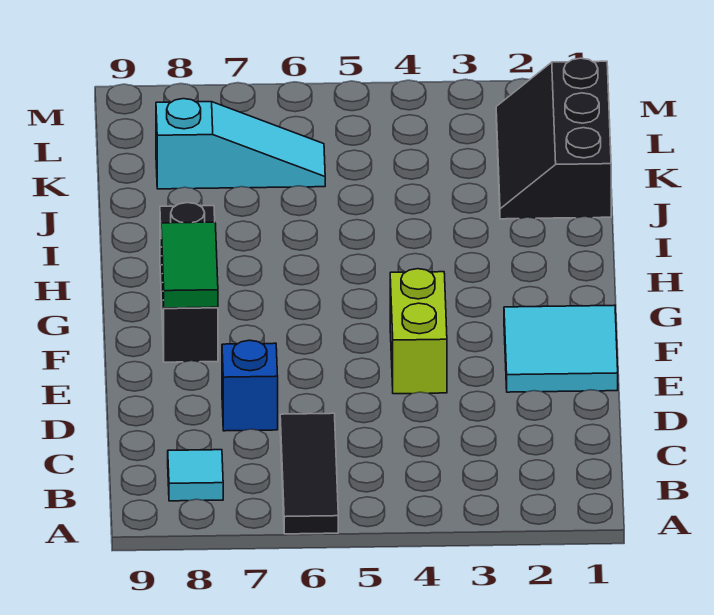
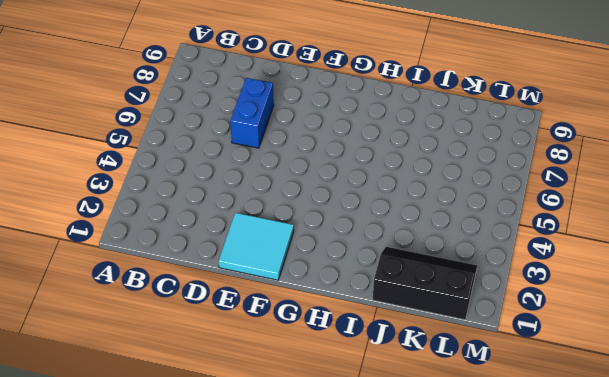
blue brick D6:D7 level 1 -> blue brick D7 level 1
none -> black tile A6:C6 level 1
none -> cyan tile B8 level 1

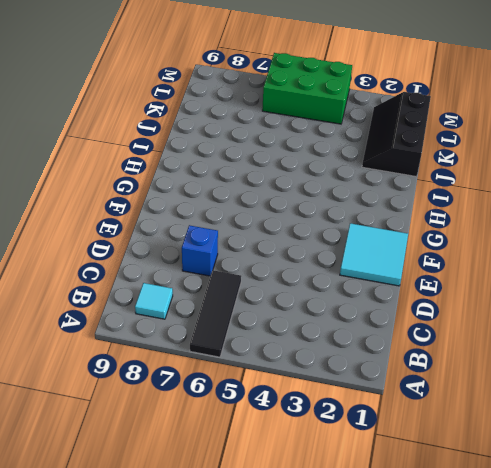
green brick L4:M6 level 1 -> none
none -> lime brick E4:F4 level 1
none -> black brick F8:H8 level 1

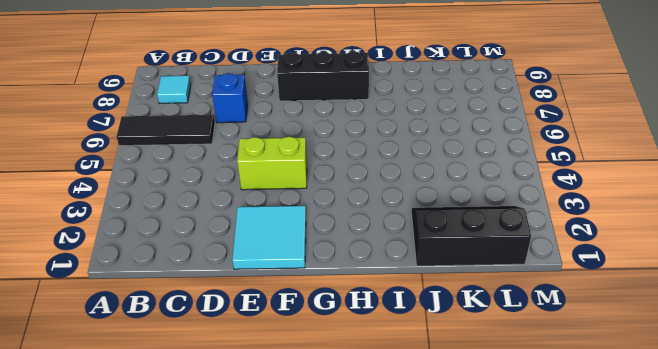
none -> cyan slope K6:K8 level 1 top 8
none -> green tile F8:G8 level 2

